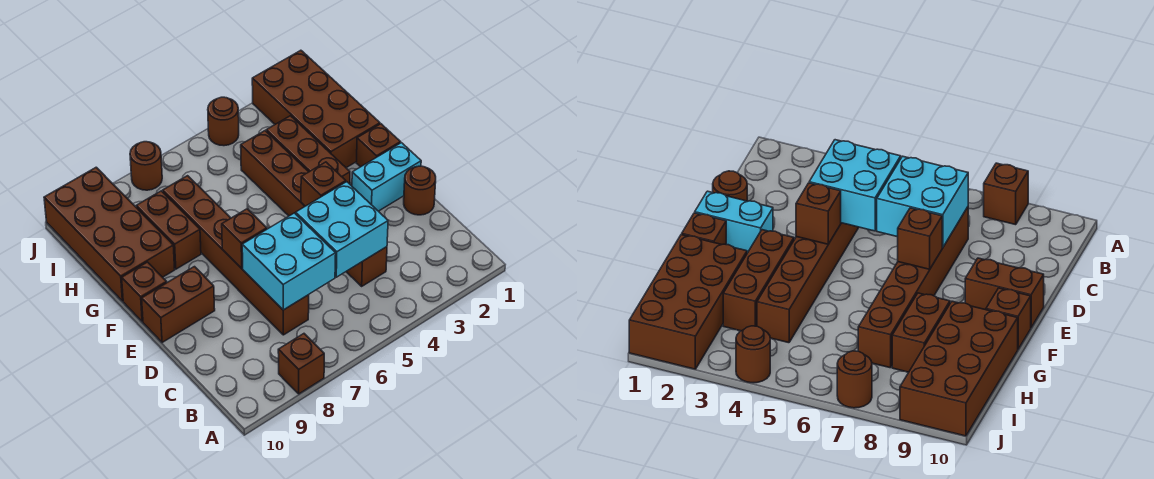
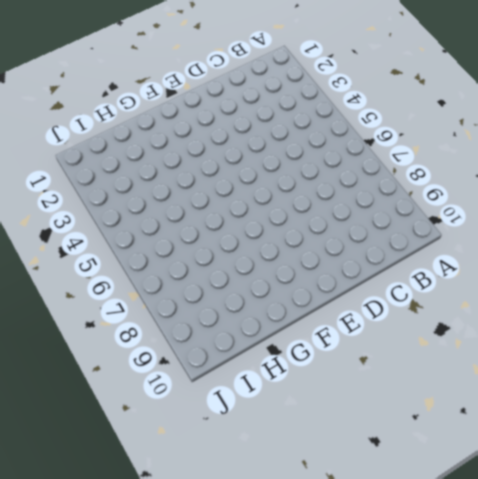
none -> brown brick A8 level 1
none -> brown brick C4:H4 level 1
none -> brown brick C7:H7 level 1

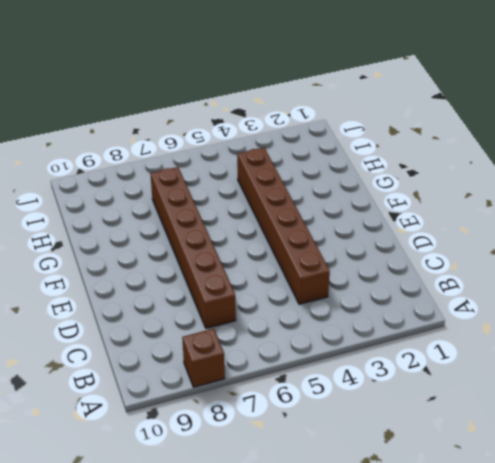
none -> brown round brick D1 level 1
none -> cyan brick E1:E2 level 1
none -> brown brick E9:E10 level 1

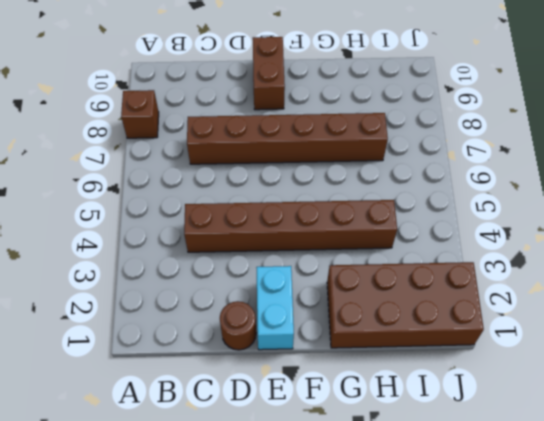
none -> brown brick F1 level 1
none -> brown brick F3:H3 level 1
none -> brown brick F10 level 1

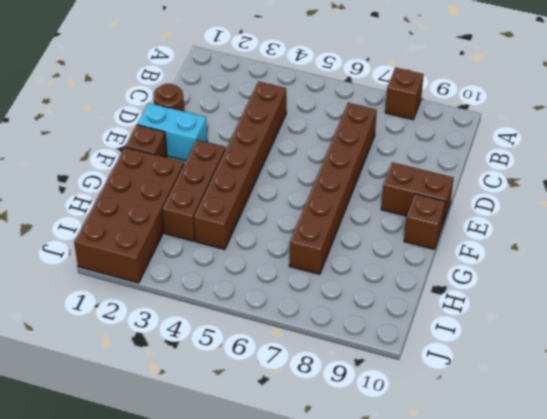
none -> brown brick G8:H8 level 1
none -> brown brick G9:J10 level 1
none -> brown round brick J4 level 1

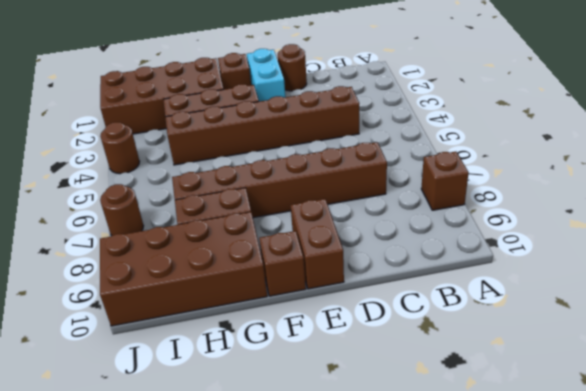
none -> cyan brick C4:D5 level 2
none -> cyan brick C6:D7 level 2
none -> brown brick E4 level 2

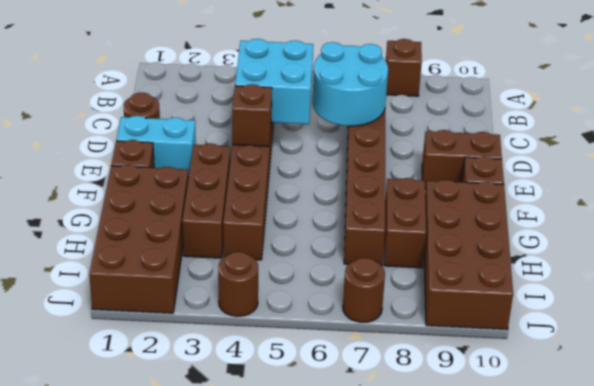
cyan round brick C6:D7 level 2 -> cyan brick C6:D7 level 2
none -> brown brick E7 level 2

